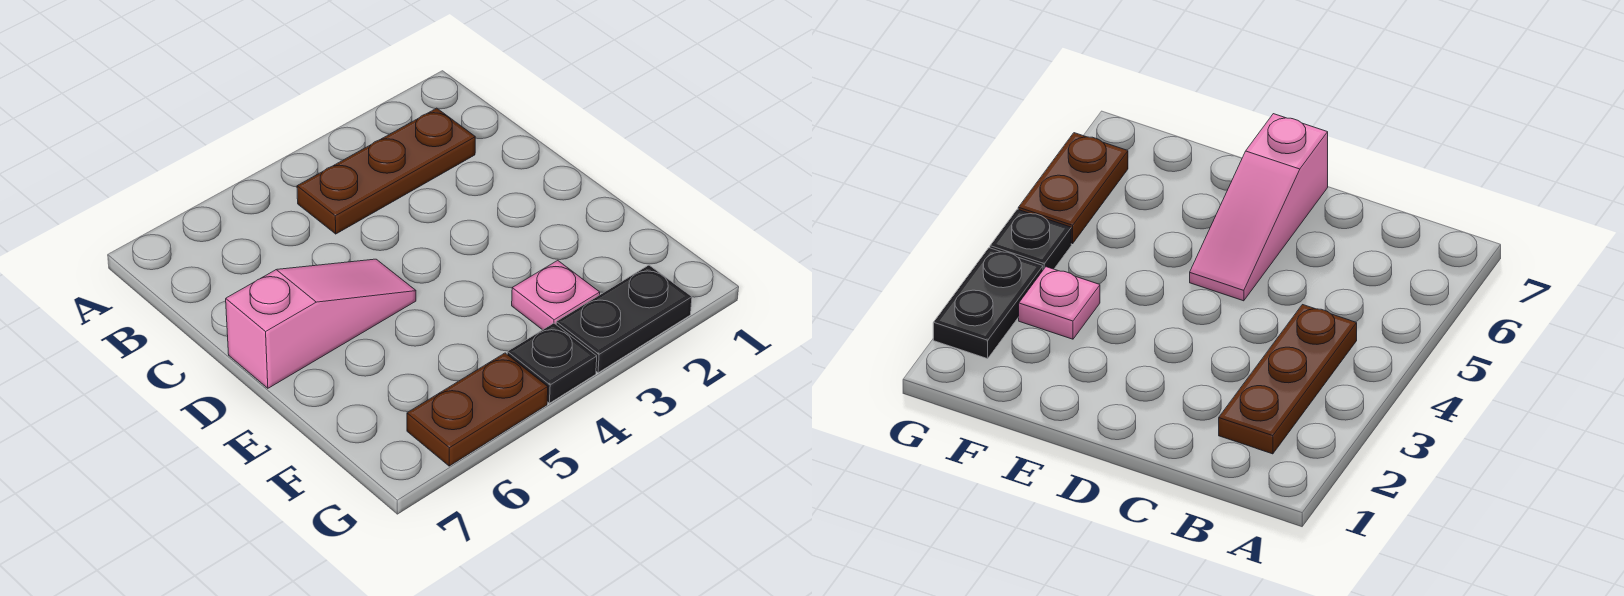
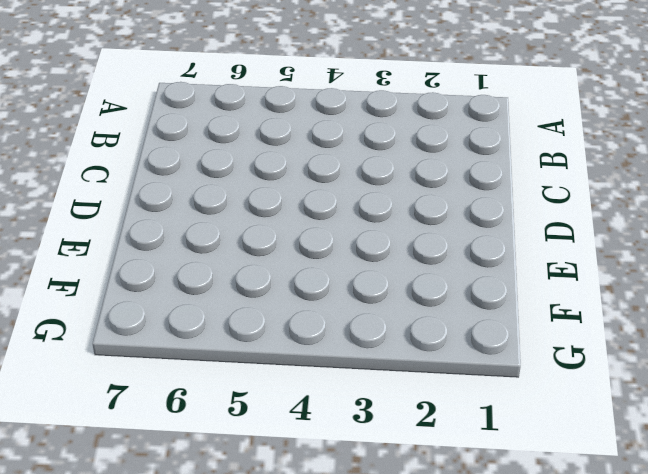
none -> brown plate B2:B4 level 1
none -> pink slope D5:D7 level 1 top 7

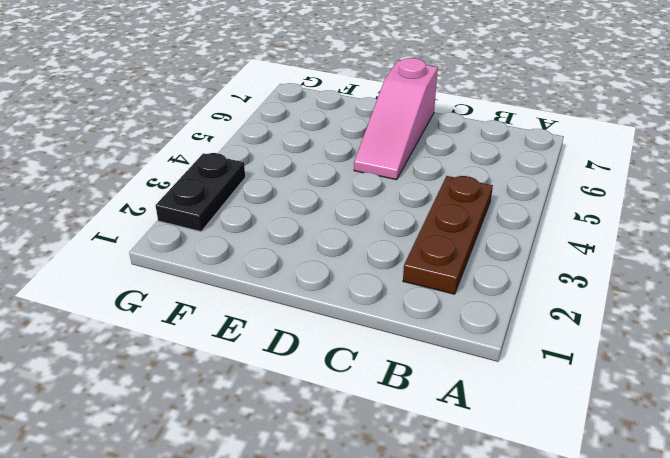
none -> pink plate F3 level 1
none -> black plate G4 level 1

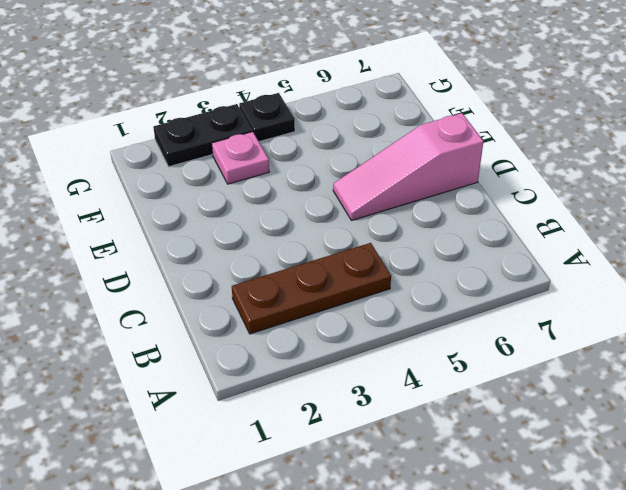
none -> brown plate G5:G6 level 1

